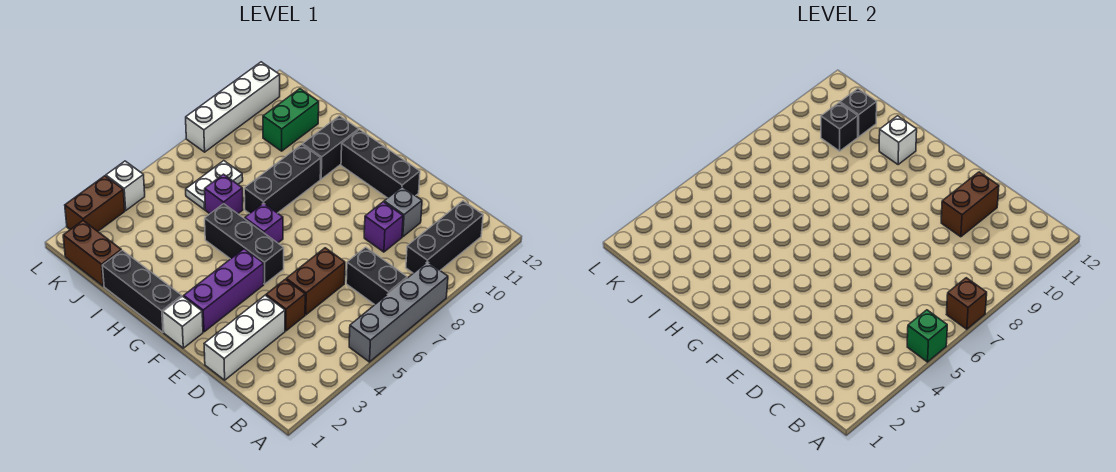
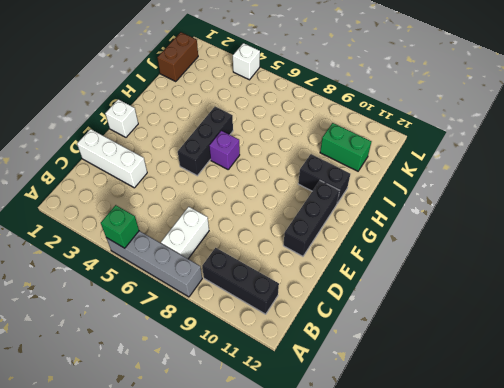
white brick B7:C7 level 1 -> black brick B7:C7 level 1
none -> brown brick D4 level 1
none -> brown brick D5:D6 level 1
none -> purple brick D9 level 1

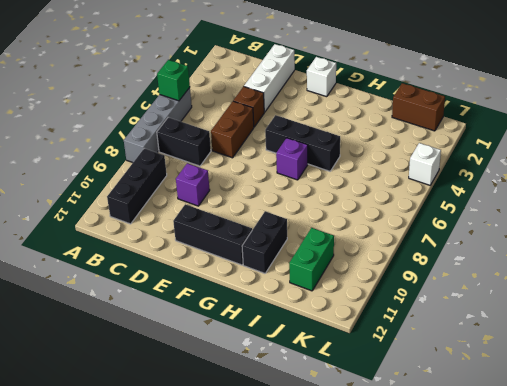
none -> grey brick D10 level 1
none -> purple brick F2:F4 level 1
none -> black brick G1:I1 level 1

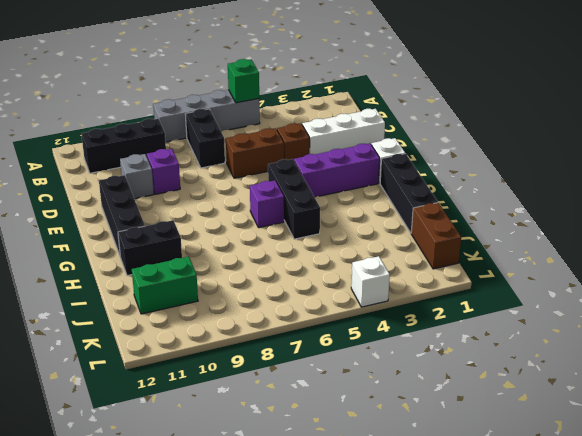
none -> black brick H7:H9 level 1
none -> purple brick I6 level 1
none -> white plate J6:J7 level 1

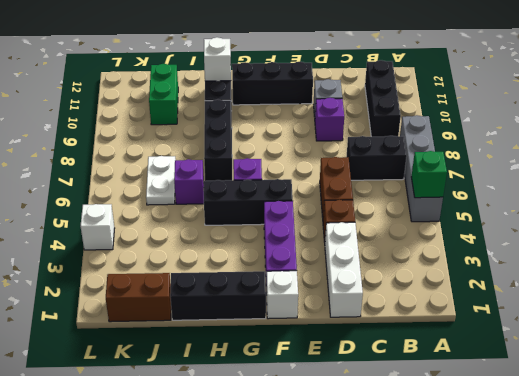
none -> brown brick L2:L3 level 1
none -> white brick L8:L11 level 1
none -> brown brick A7 level 2

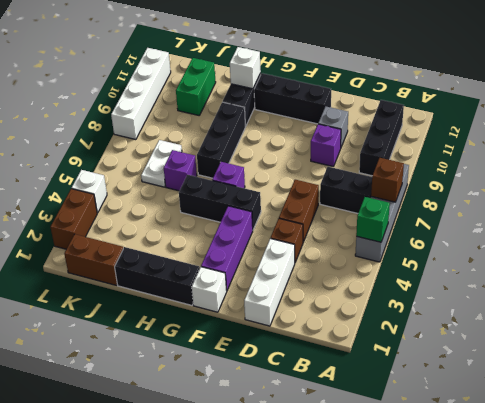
none -> brown brick D10:D11 level 2
none -> black brick J10 level 2
none -> black brick J11 level 2

